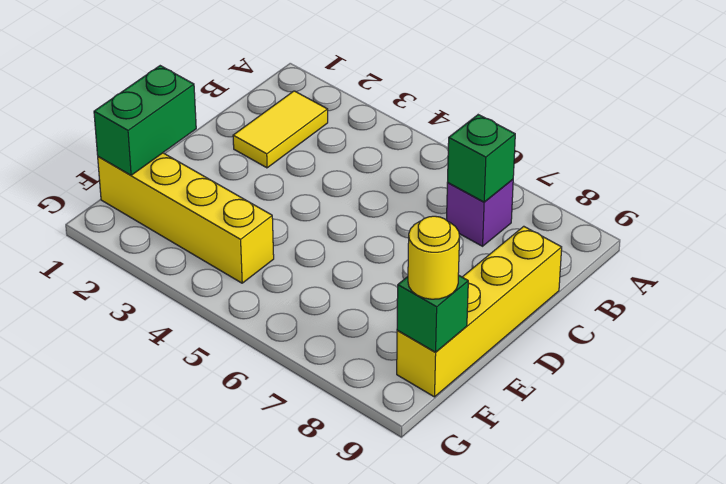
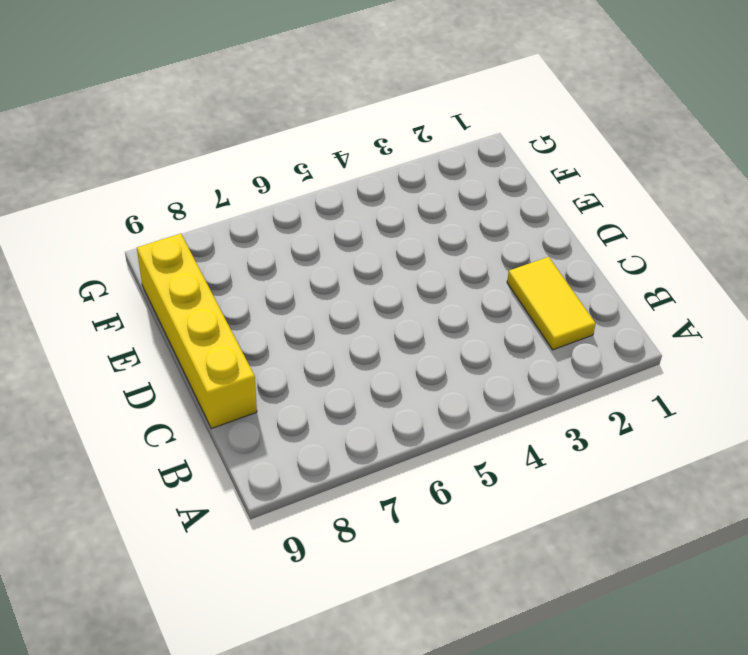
none -> purple brick B7 level 1
none -> yellow brick F1:F4 level 1

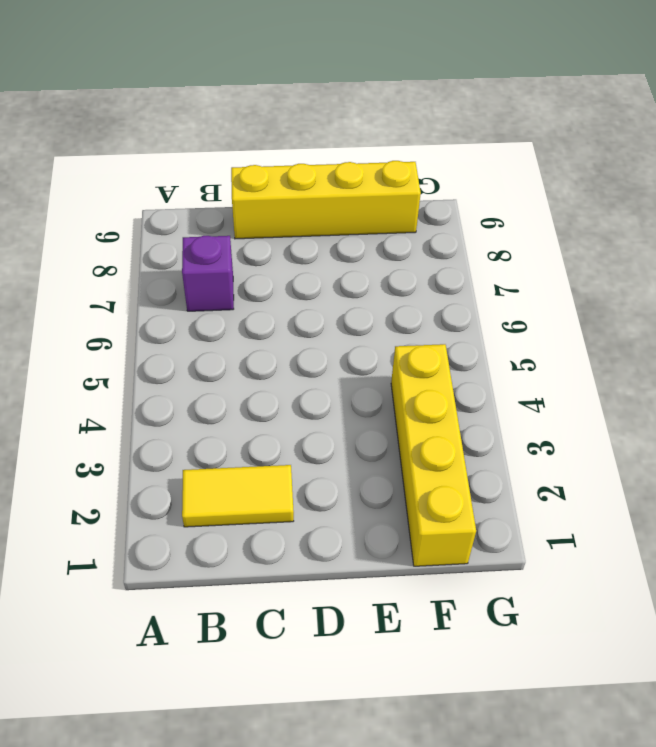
none -> green brick B7 level 2
none -> green brick E1:F1 level 2

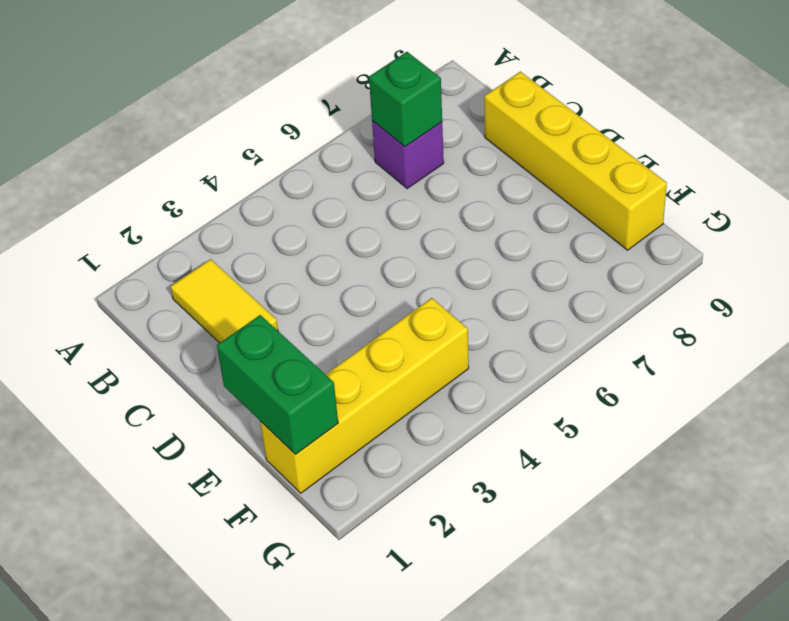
none -> green brick F9 level 2
none -> yellow round brick F9 level 3

